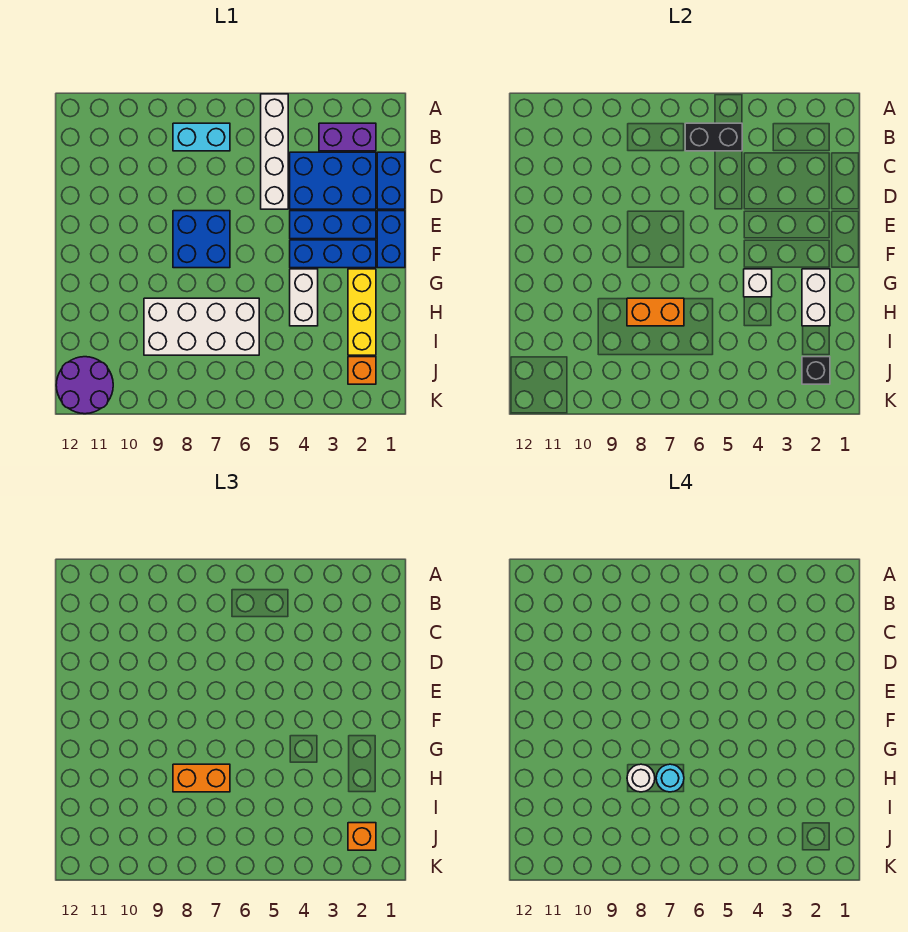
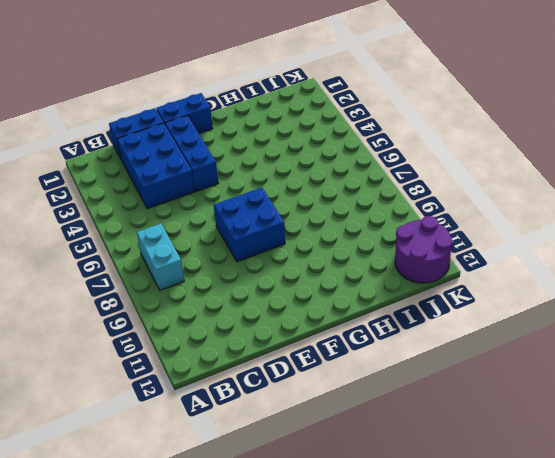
none -> white brick A5:D5 level 1
none -> purple brick B2:B3 level 1
none -> blue brick F2:F4 level 1

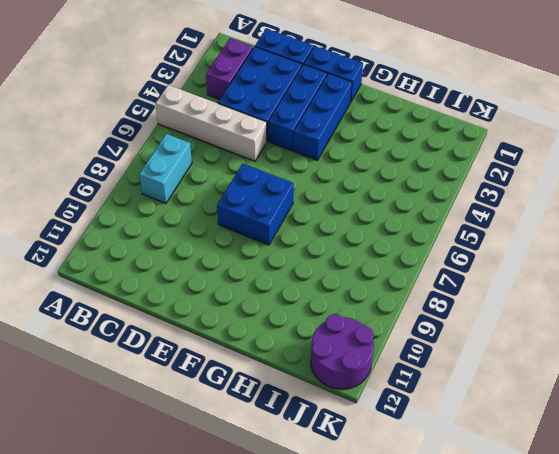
none -> yellow brick G2:I2 level 1
none -> white brick G4:H4 level 1
none -> white brick H6:I9 level 1

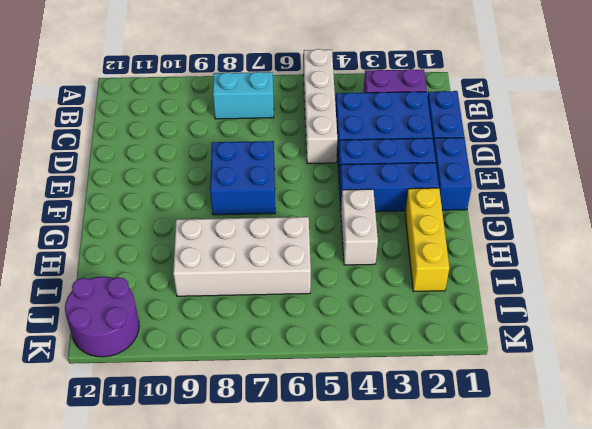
none -> orange brick J2 level 1
none -> black brick B5:B6 level 2
none -> white brick G2:H2 level 2

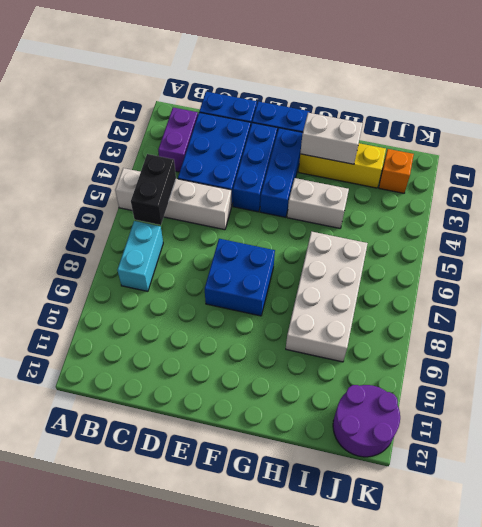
none -> white brick G4 level 2
none -> orange brick H7:H8 level 2
none -> black brick J2 level 2

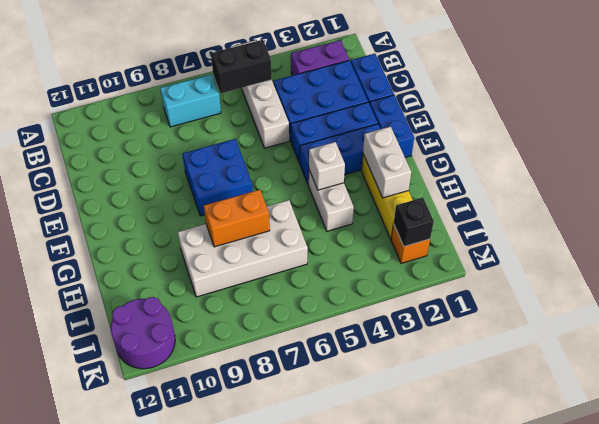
none -> orange brick H7:H8 level 3
none -> orange brick J2 level 3
none -> cyan round brick H7 level 4

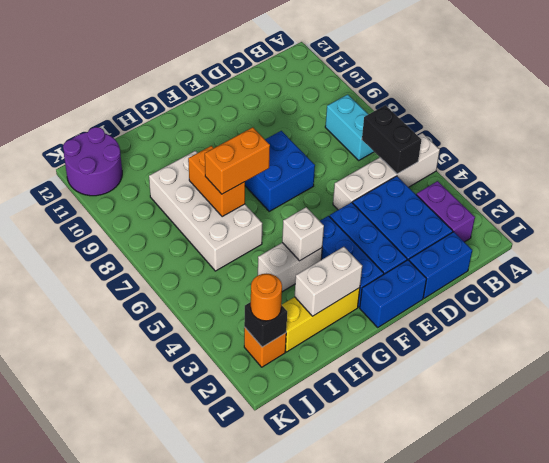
orange brick G7:H7 level 3 -> orange brick H7:H8 level 3
orange round brick J2 level 3 -> orange brick J2 level 3
none -> cyan round brick H7 level 4
none -> white round brick H8 level 4

